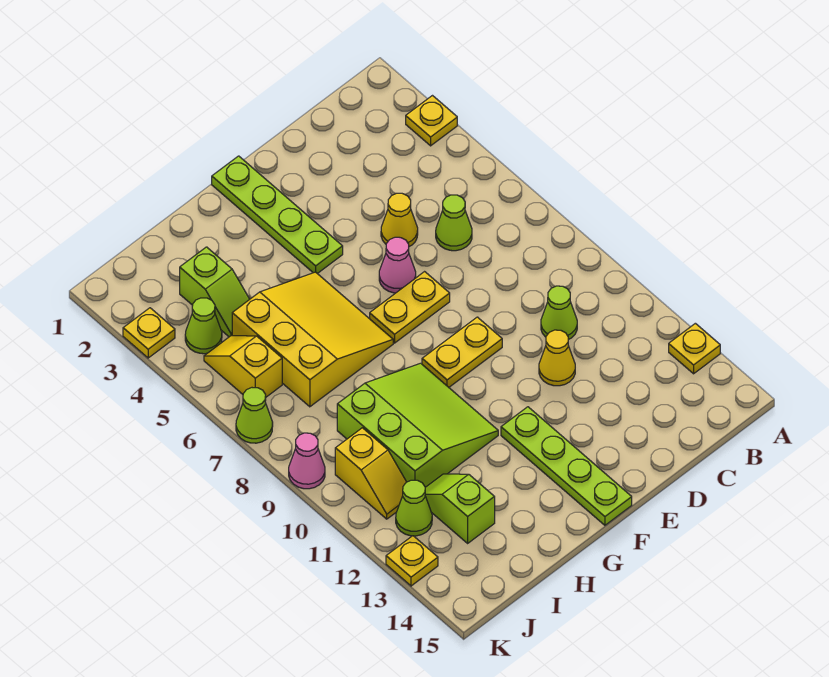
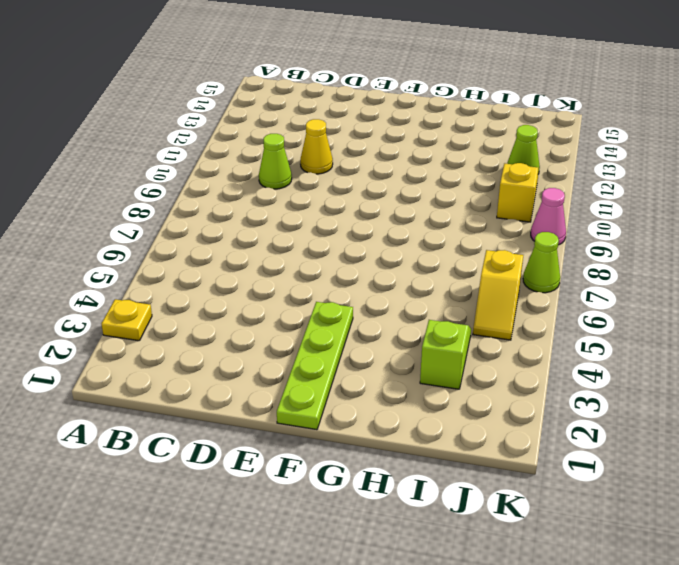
none -> yellow plate A13 level 1
none -> lime cone C6 level 1
none -> yellow cone D5 level 1

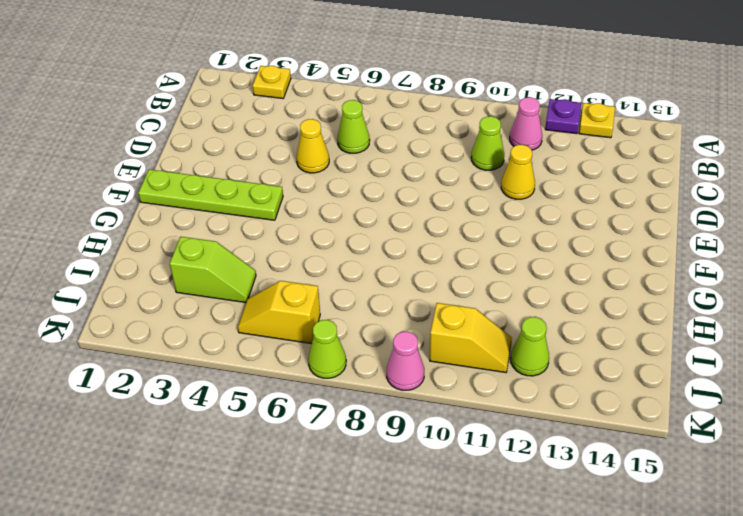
purple plate A12 level 1 -> none
pink cone B11 level 1 -> pink cone E6 level 1
none -> yellow plate E7:F7 level 1
none -> yellow plate E9:F9 level 1
none -> lime plate F12:F15 level 1

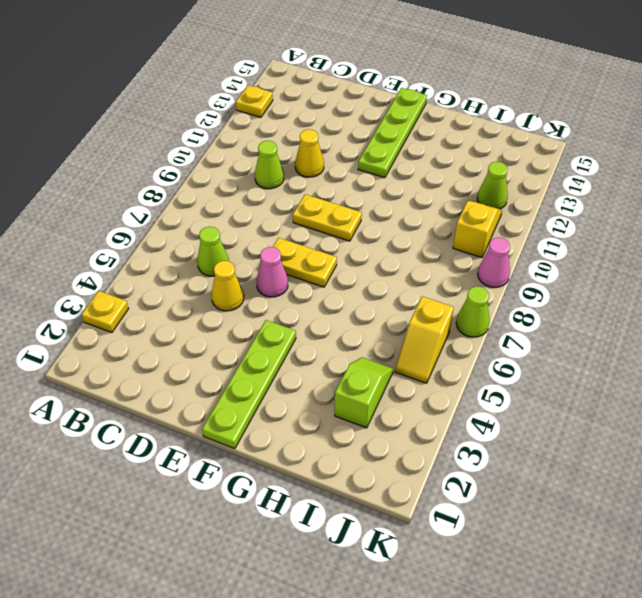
none -> yellow slope G5:I7 level 1 top I
none -> lime slope G9:I11 level 1 top I
none -> lime slope I12:I13 level 1 top 13

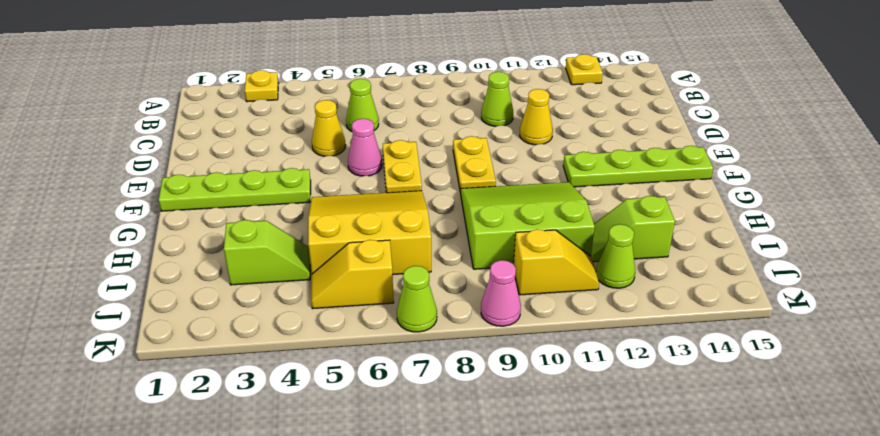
none -> lime cone J4 level 1
none -> yellow plate K3 level 1
none -> yellow plate K13 level 1

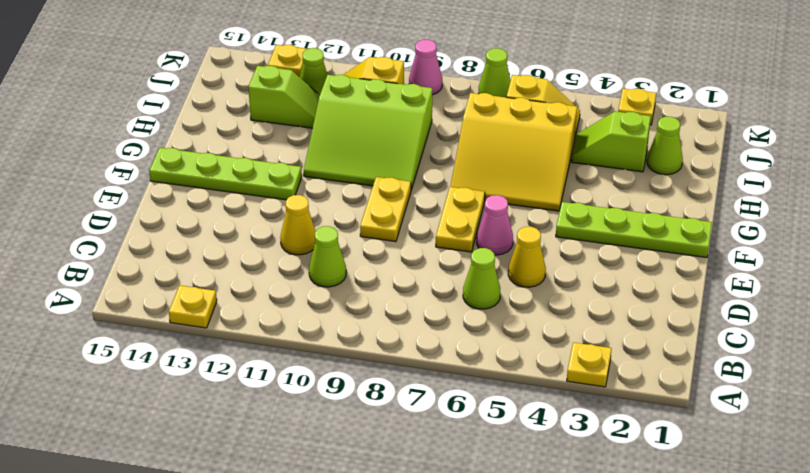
lime cone I2 level 1 -> lime cone J4 level 1

